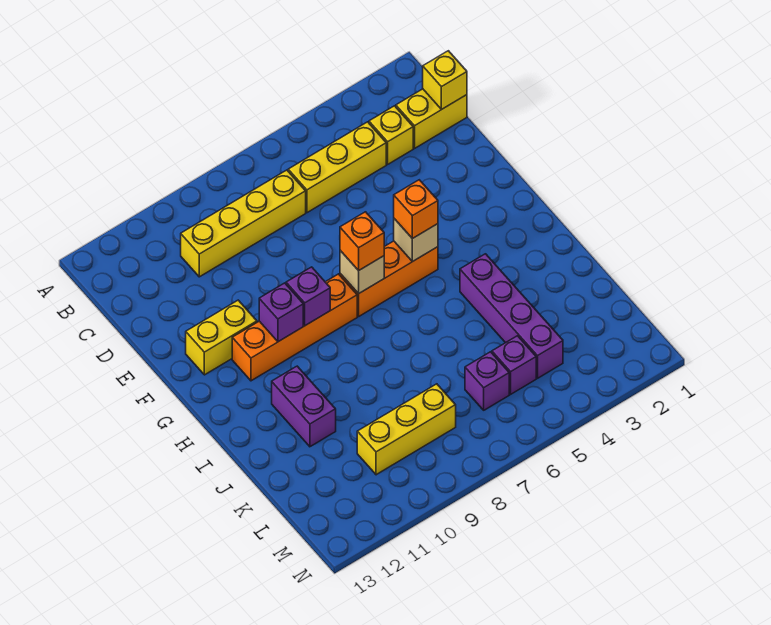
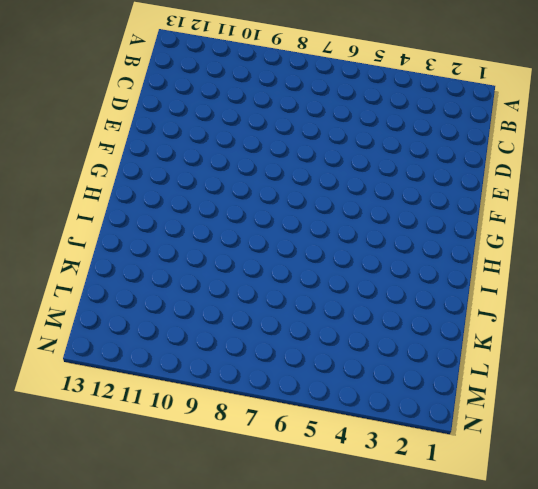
none -> yellow brick C1:C2 level 1
none -> yellow brick C3 level 1
none -> yellow brick C4:C6 level 1

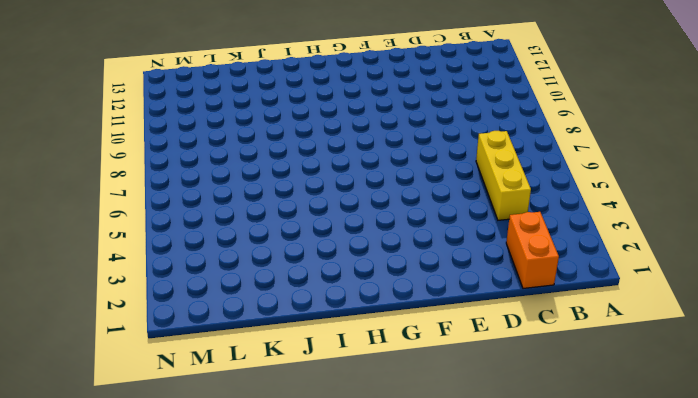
orange brick C1:C2 level 1 -> yellow brick C1:C2 level 1
none -> yellow brick C3 level 1
none -> yellow brick C7:C10 level 1
none -> yellow brick F11:F12 level 1

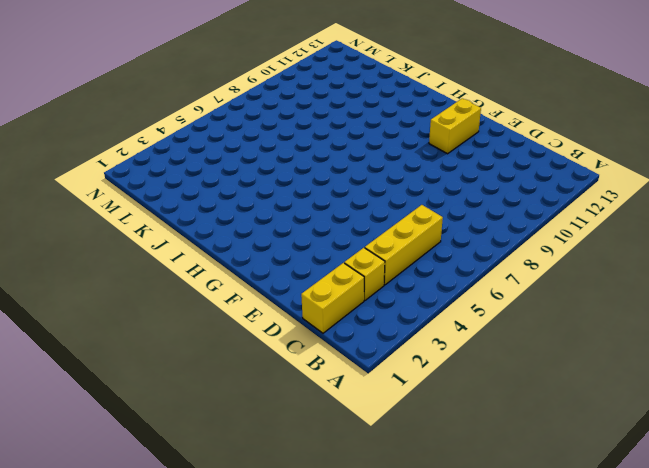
none -> yellow brick C7:C10 level 1
none -> orange brick G5:G7 level 1
none -> orange brick G8:G11 level 1

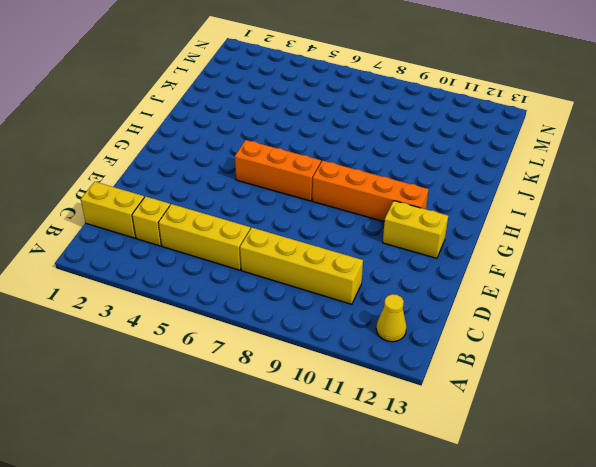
yellow cone B12 level 1 -> none
none -> purple brick I4:L4 level 1
none -> purple brick I11:J11 level 1
none -> purple brick L5 level 1

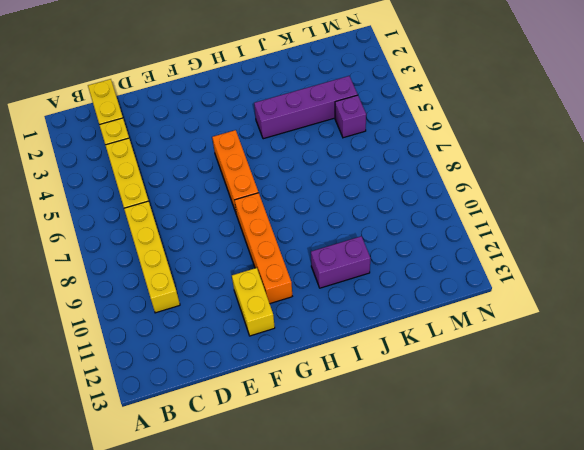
none -> purple brick L6 level 1
none -> yellow brick L8:L10 level 1
none -> yellow brick C1 level 2

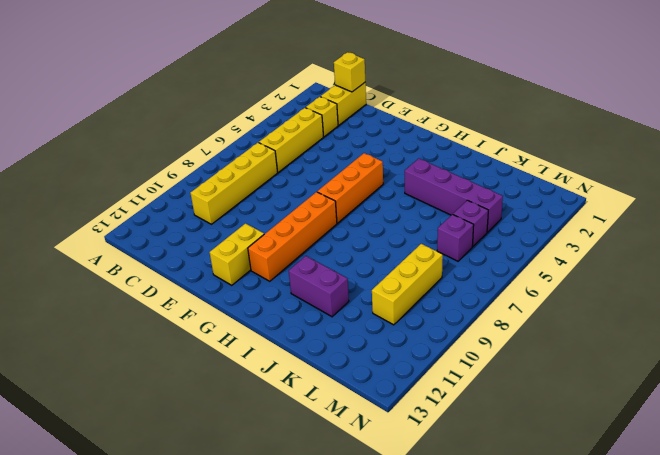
none -> tan brick G5 level 2
none -> tan brick G7 level 2
none -> purple brick G9 level 2

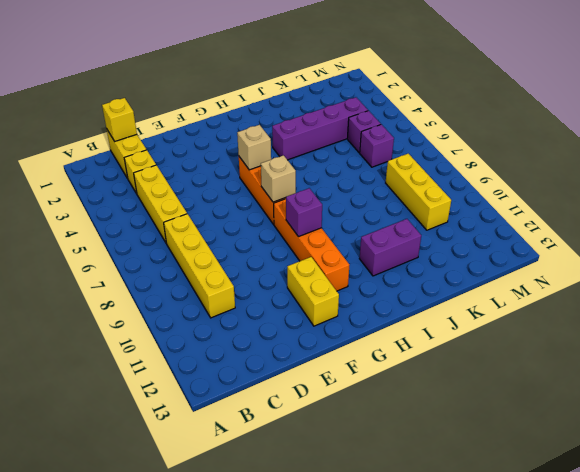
none -> purple brick G10 level 2
none -> orange brick G5 level 3
none -> orange brick G7 level 3

